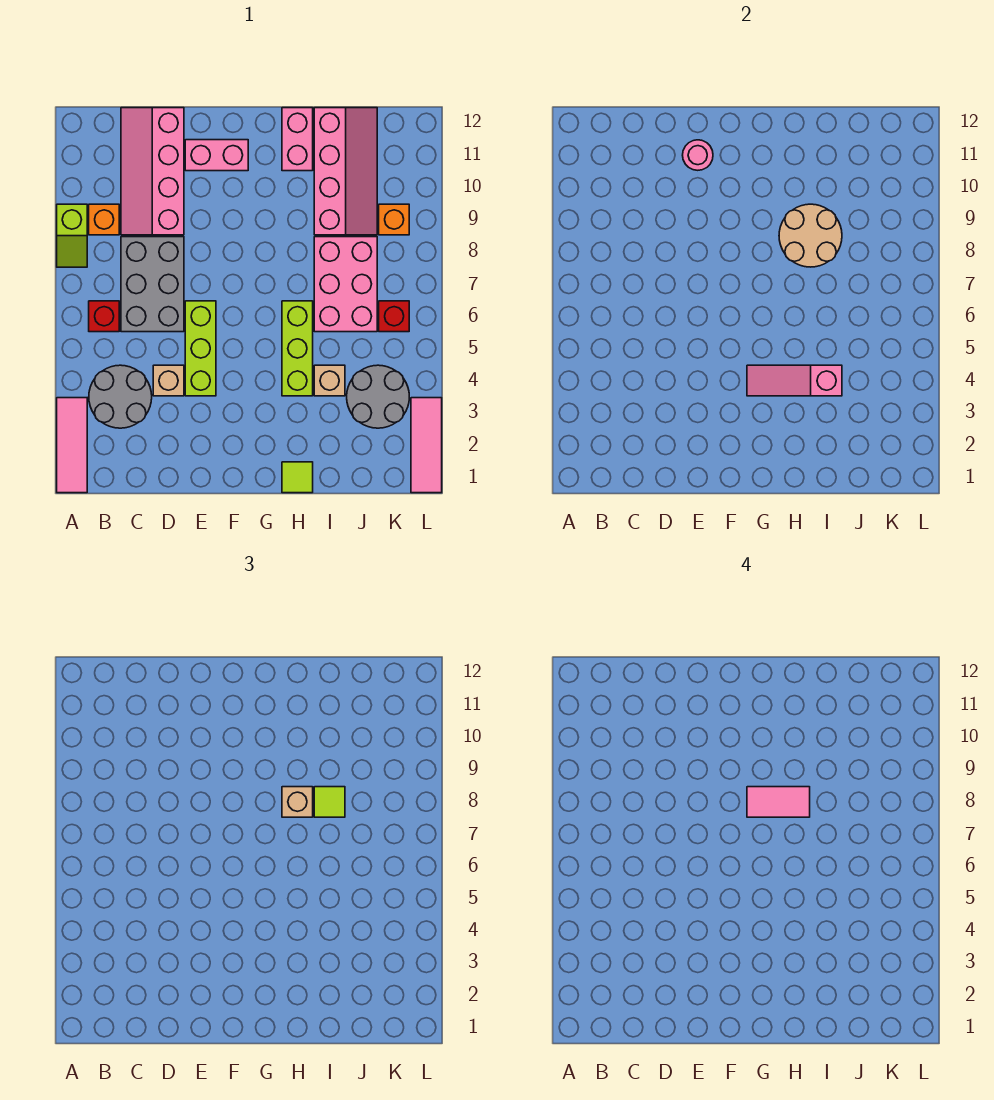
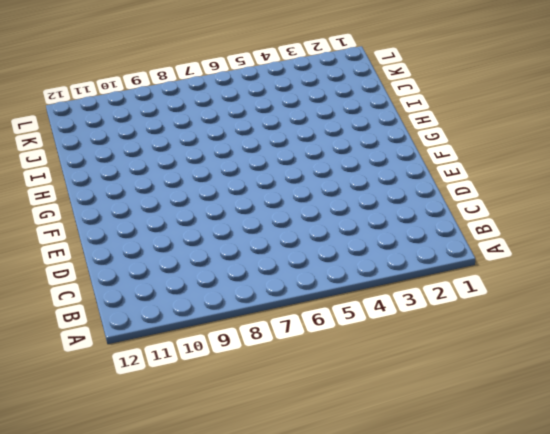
none -> pink tile A1:A3 level 1
none -> lime slope A8:A9 level 1 top 9
none -> grey round brick B3:C4 level 1

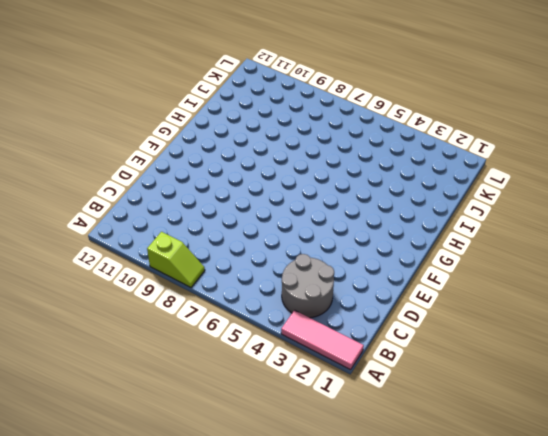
none -> red brick B6 level 1
none -> orange brick B9 level 1
none -> grey brick C6:D8 level 1

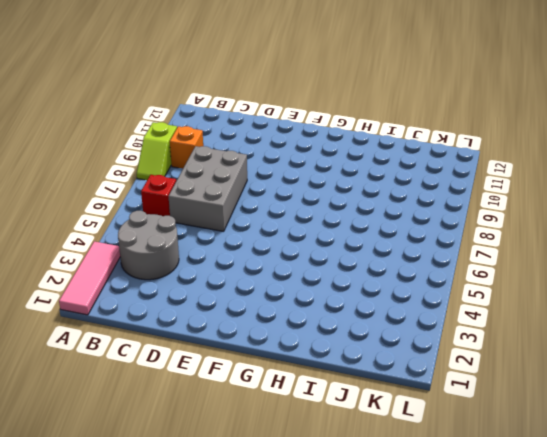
none -> pink slope C9:D12 level 1 top D
none -> tan brick D4 level 1
none -> lime brick E4:E6 level 1

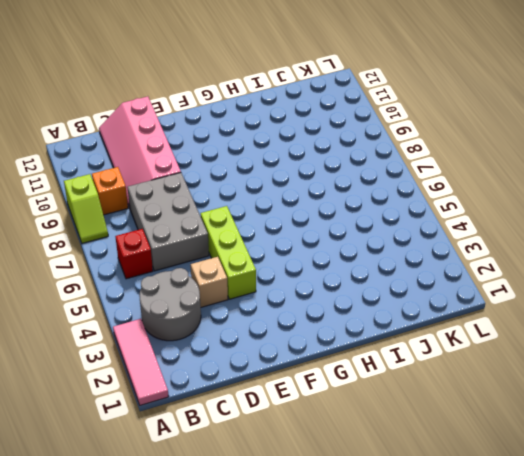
none -> pink brick E11:F11 level 1
none -> lime tile H1 level 1
none -> lime brick H4:H6 level 1

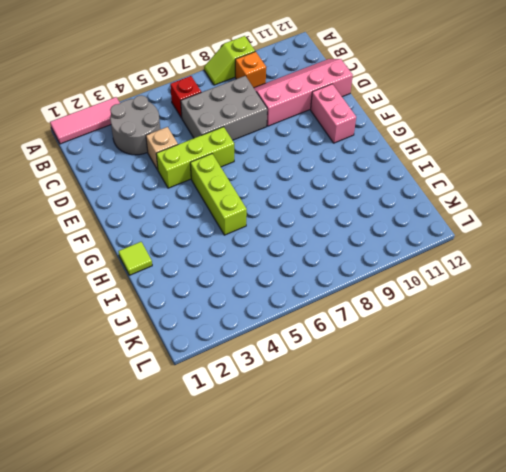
lime brick F5:H5 level 1 -> lime brick H4:H6 level 1
none -> pink brick H11:H12 level 1
none -> tan brick I4 level 1
none -> pink brick I6:J8 level 1

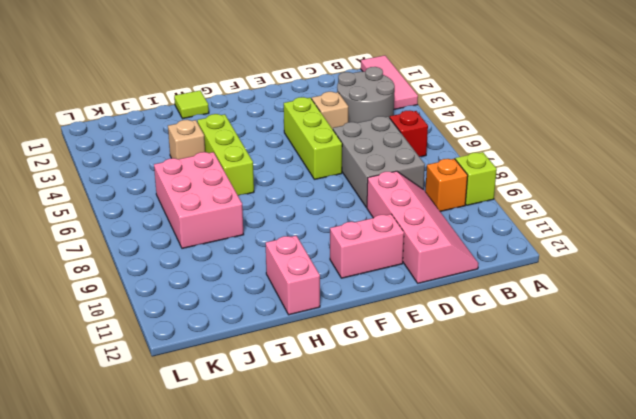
none -> pink slope I9:J12 level 1 top I
none -> grey round brick J3:K4 level 1
none -> red brick K6 level 1

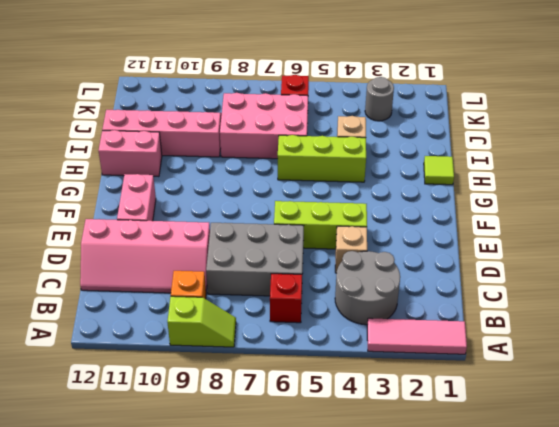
grey round brick K3 level 1 -> grey round brick J3:K4 level 1
none -> orange brick K9 level 1
none -> pink tile L1:L3 level 1
none -> pink round brick E11 level 2

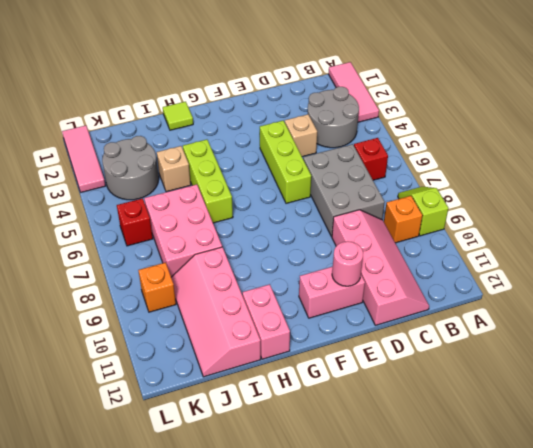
none -> pink slope G4:I4 level 2 top I
none -> tan round brick H8:I9 level 2
none -> tan brick H8 level 3

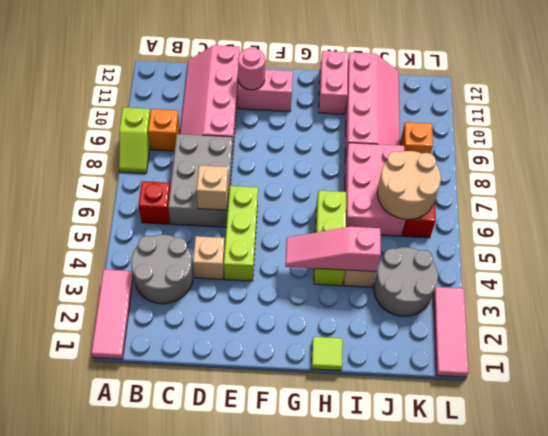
tan brick D6 level 2 -> tan brick H8 level 3
tan round brick J6:K7 level 2 -> tan round brick H8:I9 level 2
none -> lime tile I8 level 3
none -> pink tile G8:H8 level 4

